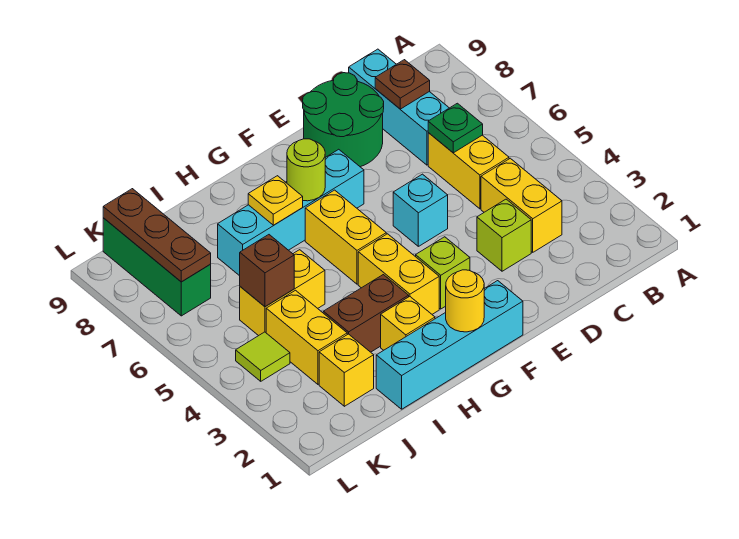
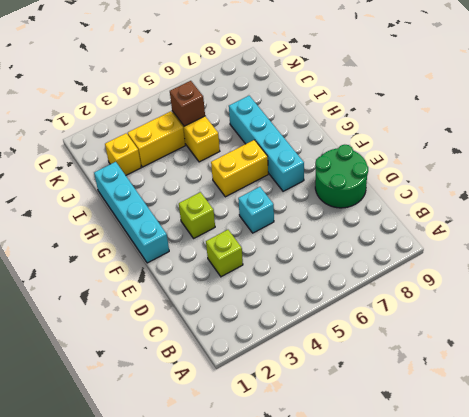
none -> yellow brick C3:C4 level 1
none -> yellow brick C5:C6 level 1
none -> cyan brick C7:C9 level 1

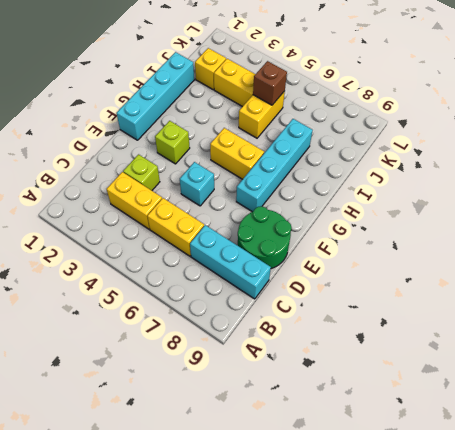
none -> yellow brick G3:G4 level 1
none -> yellow brick H2 level 1
none -> brown brick H3:I3 level 1

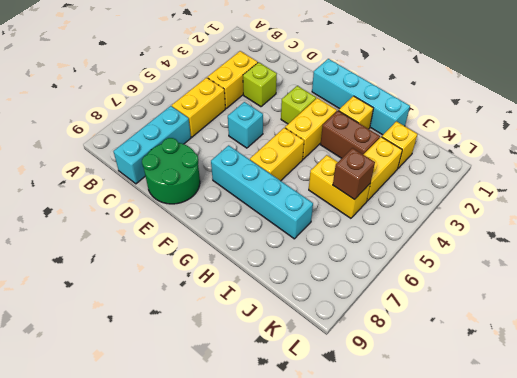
none -> lime tile K4 level 1
none -> green brick K7:K9 level 1
none -> green plate C6 level 2

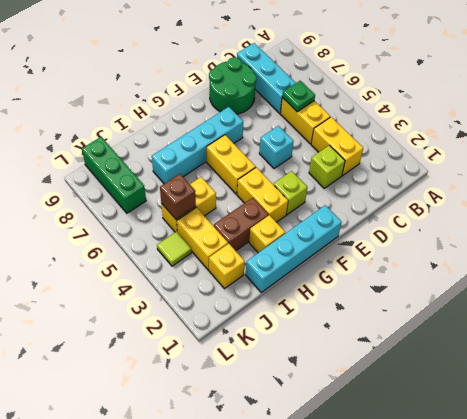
none -> brown plate C8 level 2
none -> yellow round brick G1 level 2
none -> lime round brick G7 level 2

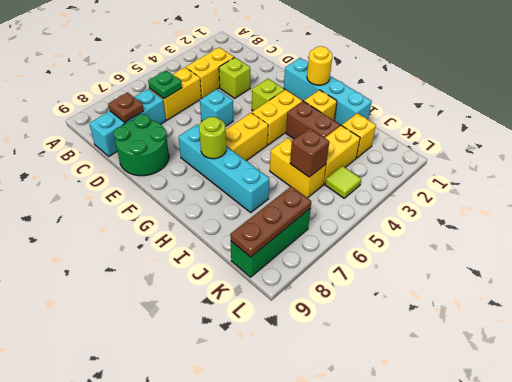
none -> yellow plate H7 level 2

